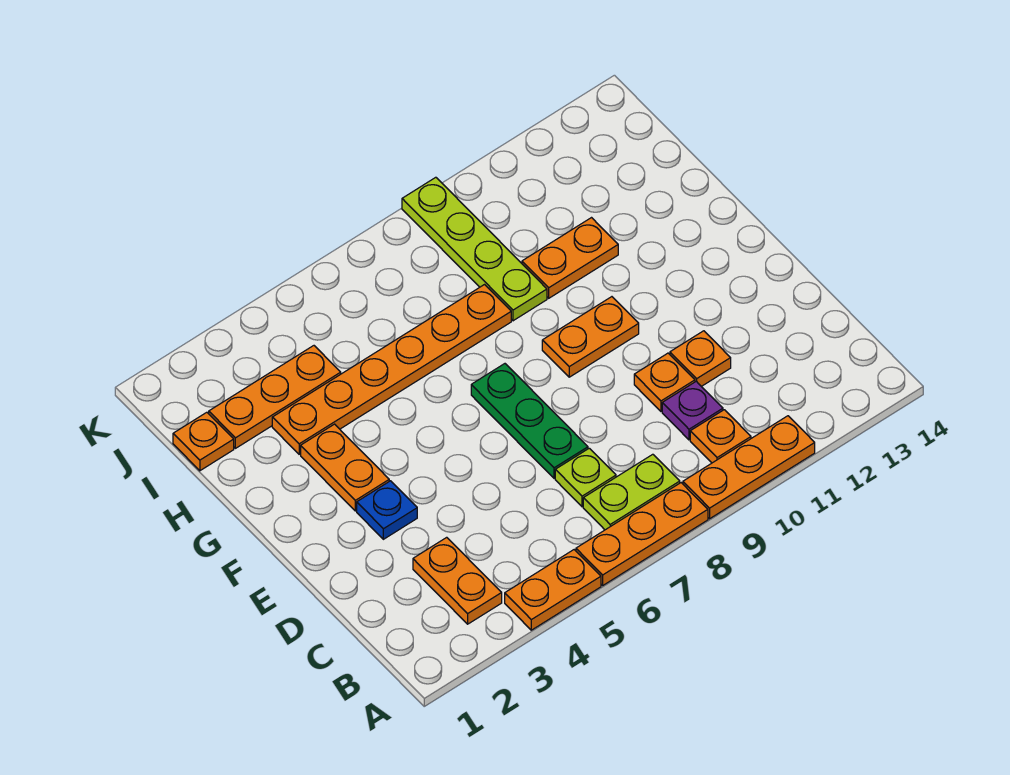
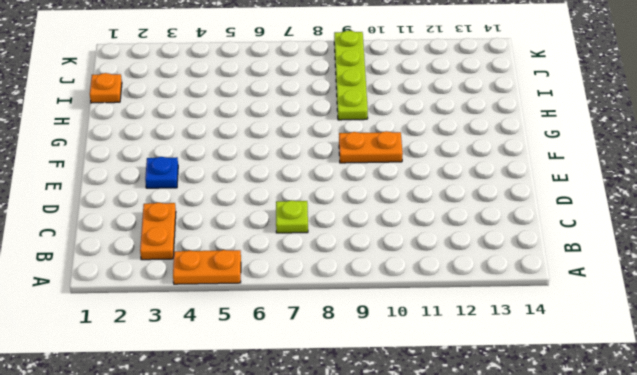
none -> orange plate A6:A8 level 1
none -> orange plate A9:A11 level 1
none -> lime plate B7:B8 level 1

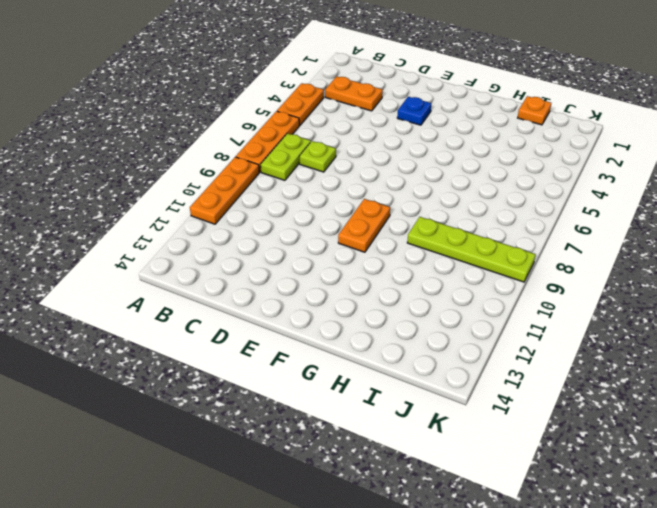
none -> orange plate B10 level 1
none -> purple plate C10 level 1
none -> green plate D7:F7 level 1

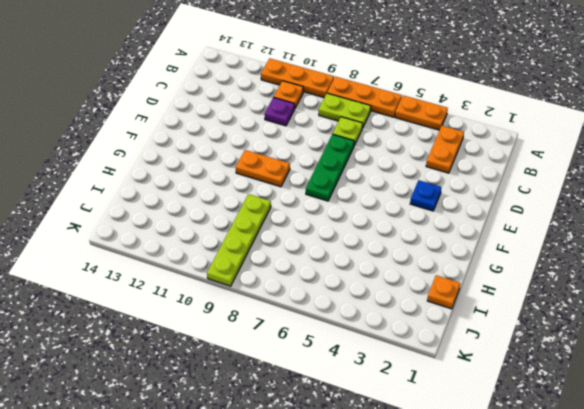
none -> orange plate D10 level 1
none -> orange plate D11 level 1
none -> orange plate F3:G3 level 1

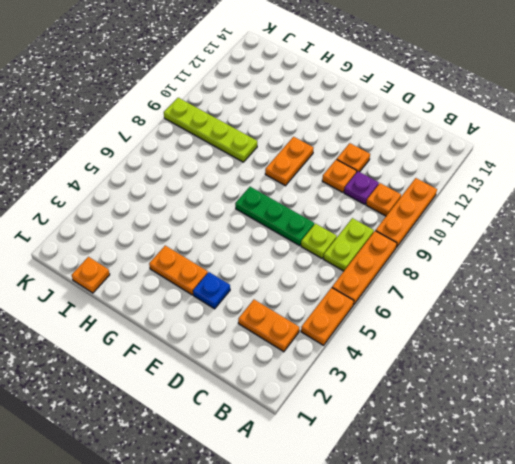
none -> orange plate H3:H8 level 1
none -> orange plate H10:H11 level 1
none -> orange plate I2:I4 level 1

